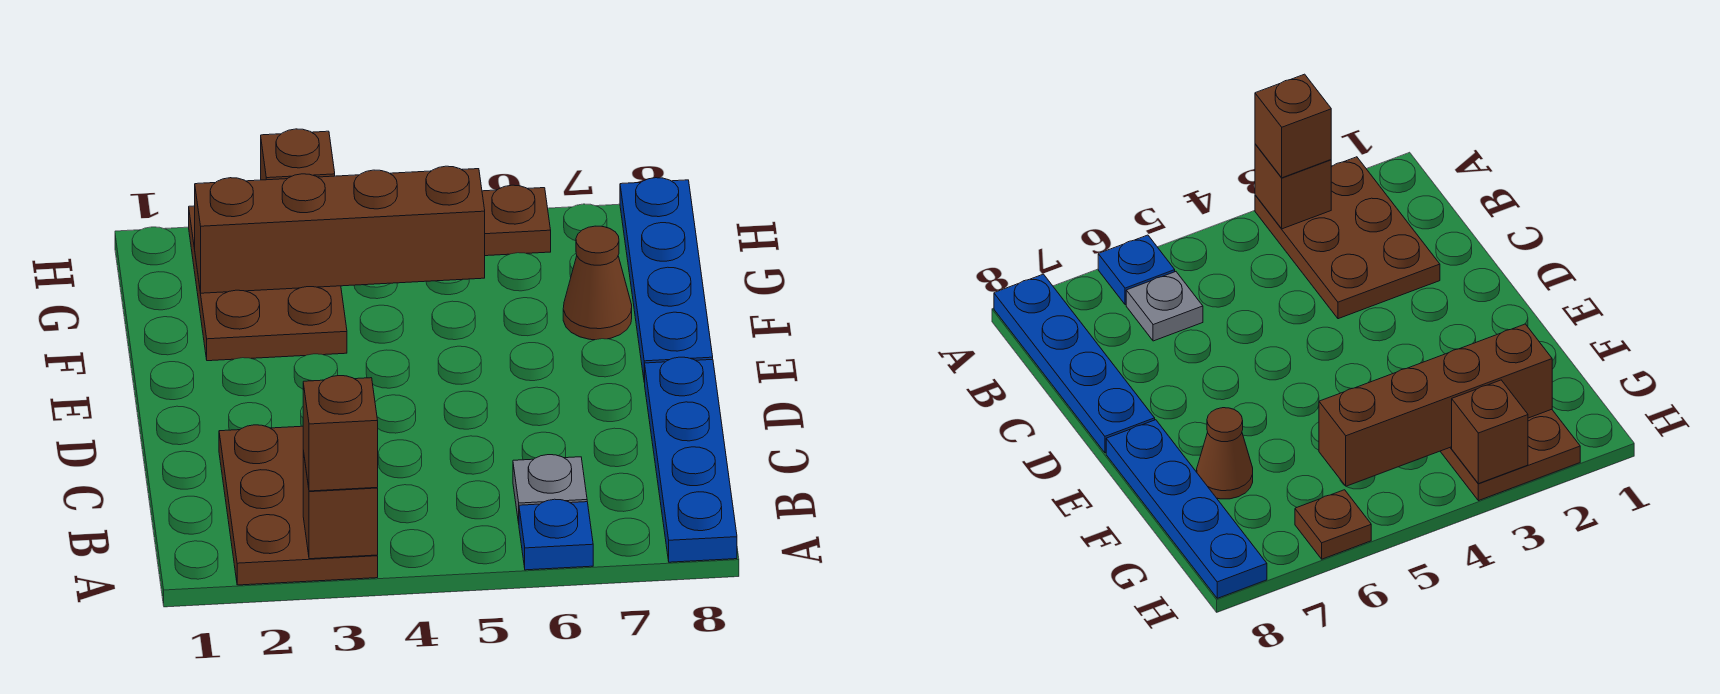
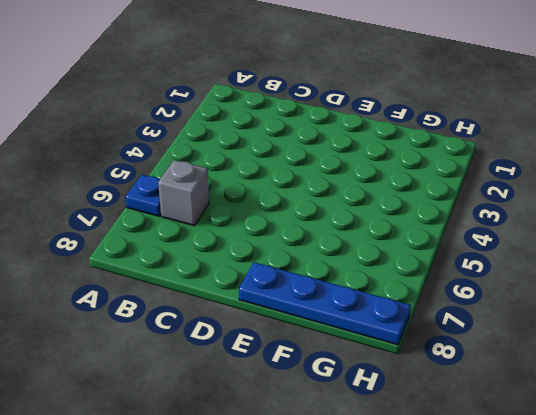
grey brick B6 level 1 -> grey plate B6 level 1
none -> brown plate A2:C3 level 1
none -> blue plate A8:D8 level 1
none -> brown plate F2:H3 level 1

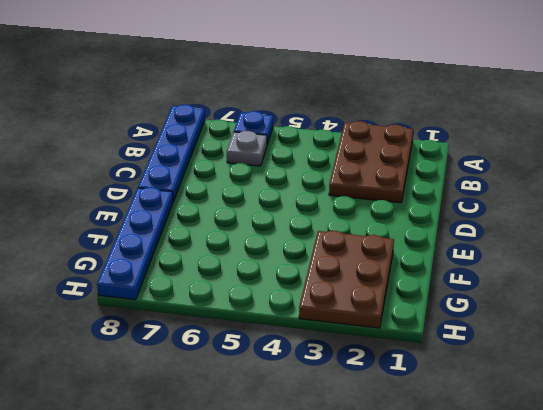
none -> brown cone F7 level 1
none -> brown plate H6 level 1
none -> brown brick A3 level 2

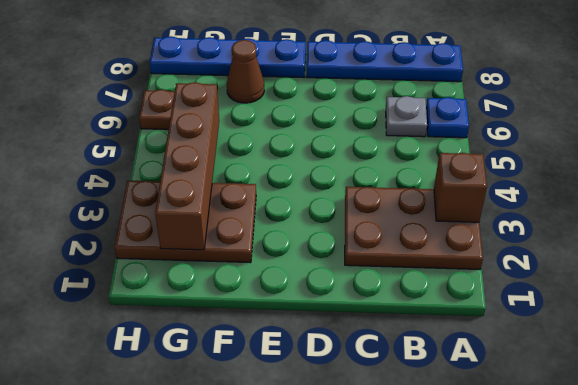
none -> brown brick H3 level 2
none -> brown brick A3 level 3

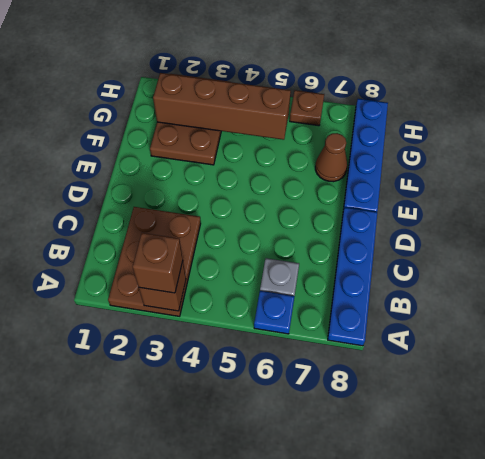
none -> brown brick H3 level 2

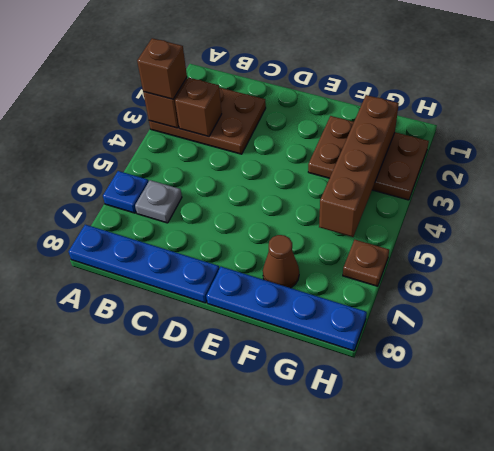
brown brick B3 level 2 -> brown brick H3 level 2

